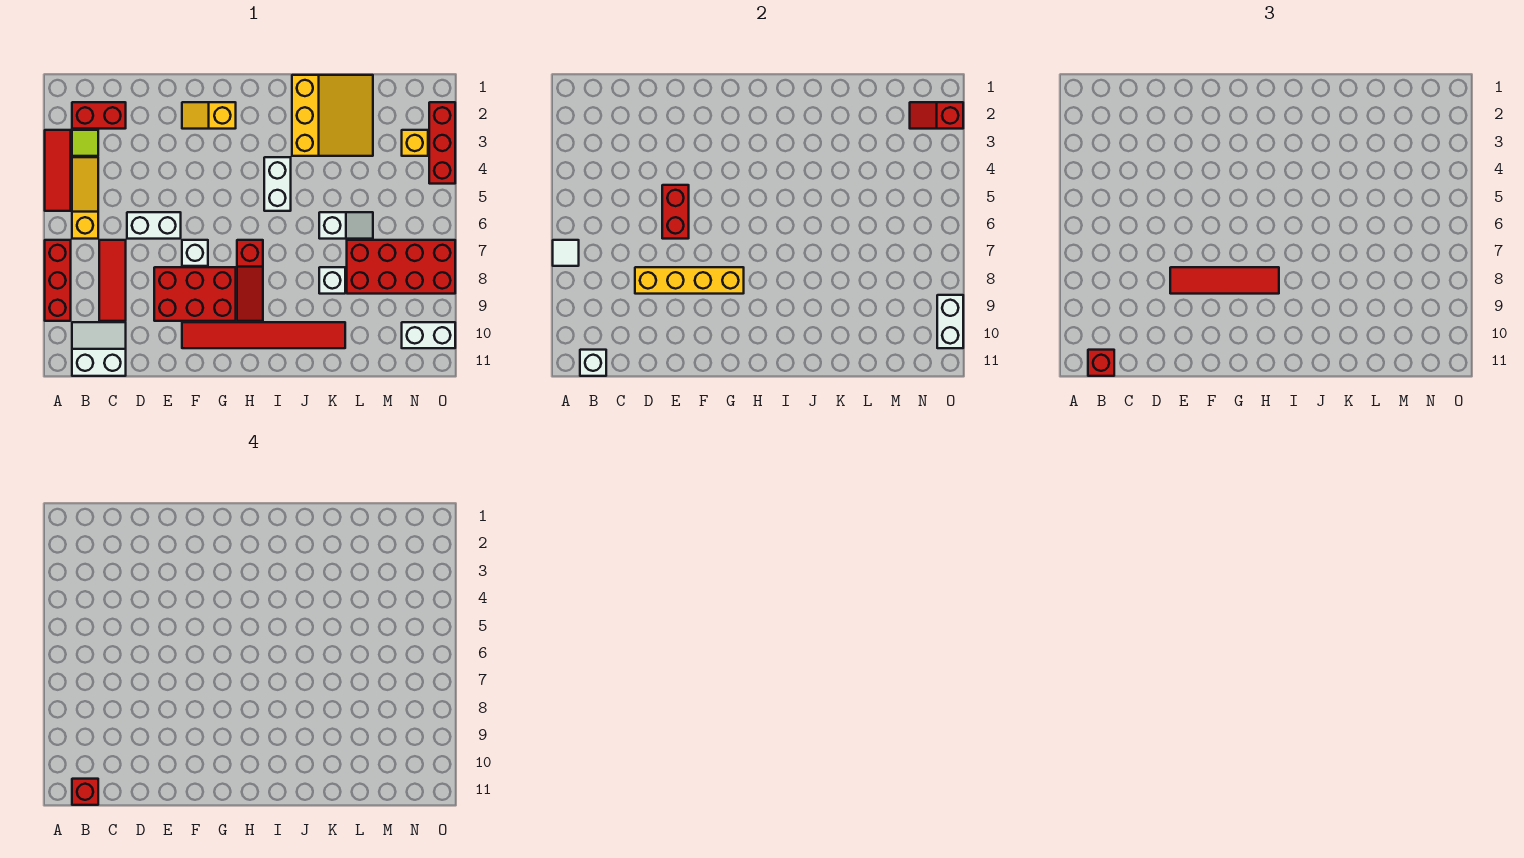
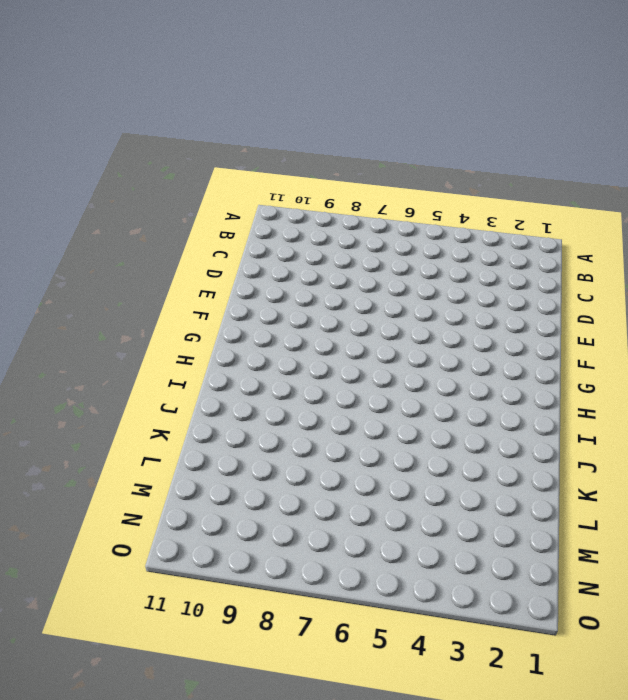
none -> red tile A3:A5 level 1
none -> red brick A7:A9 level 1
none -> red brick B2:C2 level 1
none -> lime tile B3 level 1

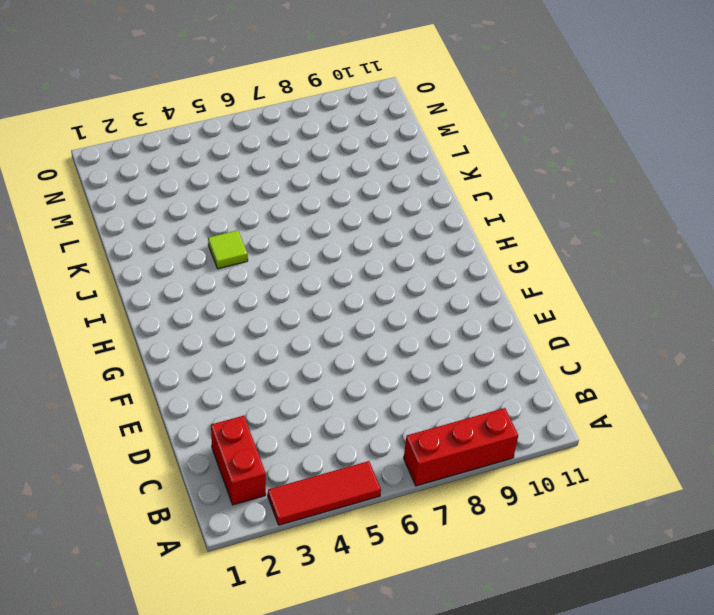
lime tile J4 level 1 -> lime tile B3 level 1
none -> yellow slope B4:B6 level 1 top 6
none -> white slope B10:C11 level 1 top 11
none -> red tile C7:C9 level 1
none -> white brick D6:E6 level 1

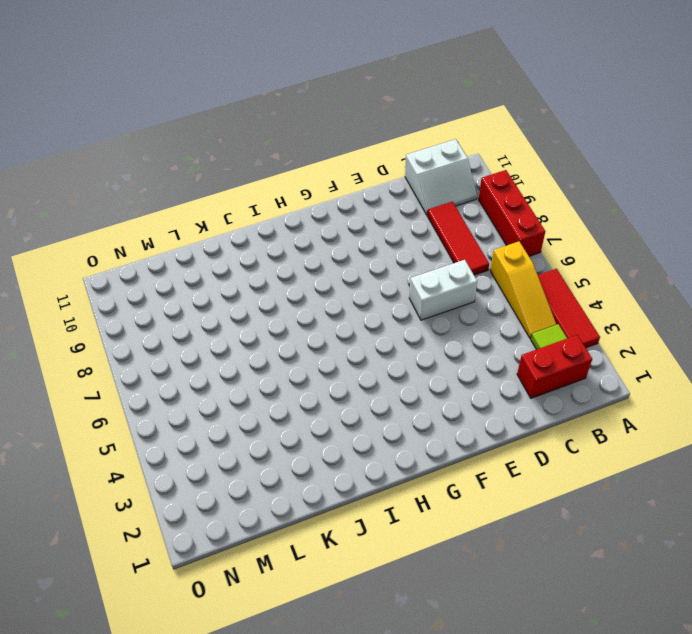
none -> red brick E8:G9 level 1
none -> yellow slope F2:G2 level 1 top G
none -> white brick F7 level 1
none -> red tile F10:K10 level 1

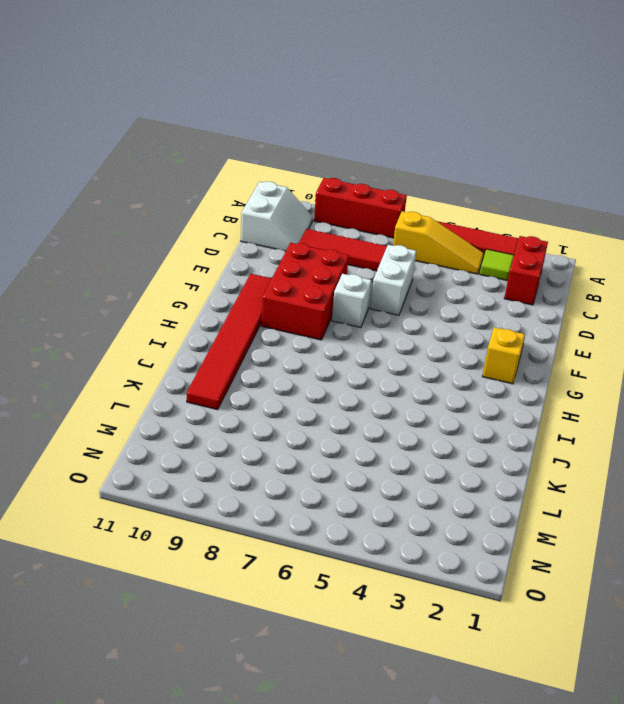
none -> red slope H7:H9 level 1 top 7
none -> white brick I4:I5 level 1
none -> yellow slope J1:L3 level 1 top J
none -> white slope K6:L6 level 1 top K

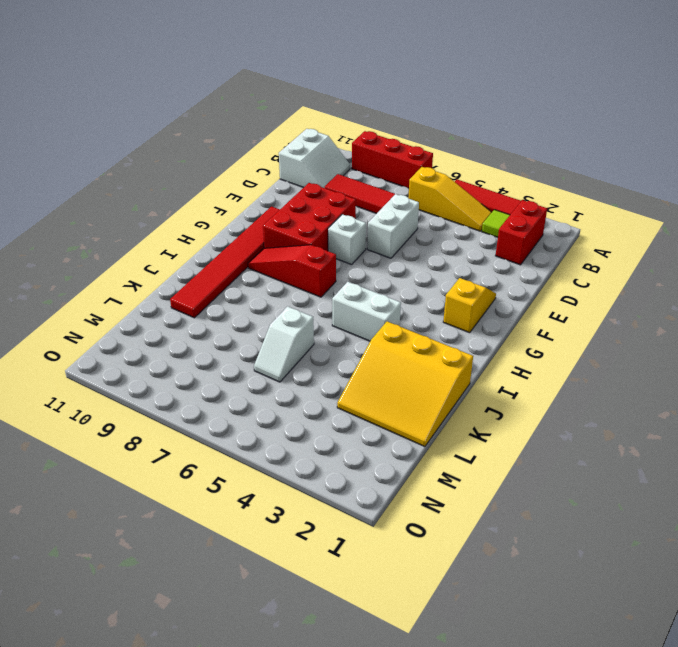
none -> white brick K8 level 1
none -> red brick L7:O8 level 1
none -> yellow brick N3 level 1
none -> white brick N10:O10 level 1

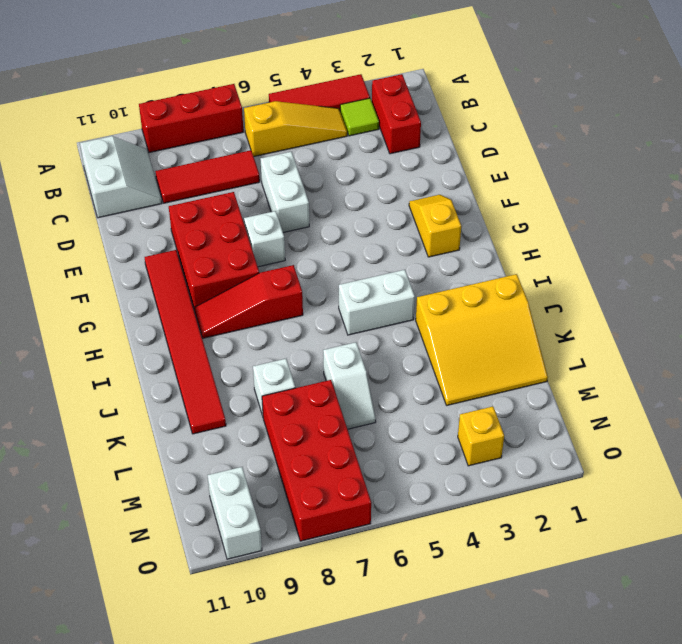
none -> red brick O2:O4 level 1
none -> white tile A7 level 2
none -> white brick B11 level 2
none -> yellow brick D8:G8 level 2

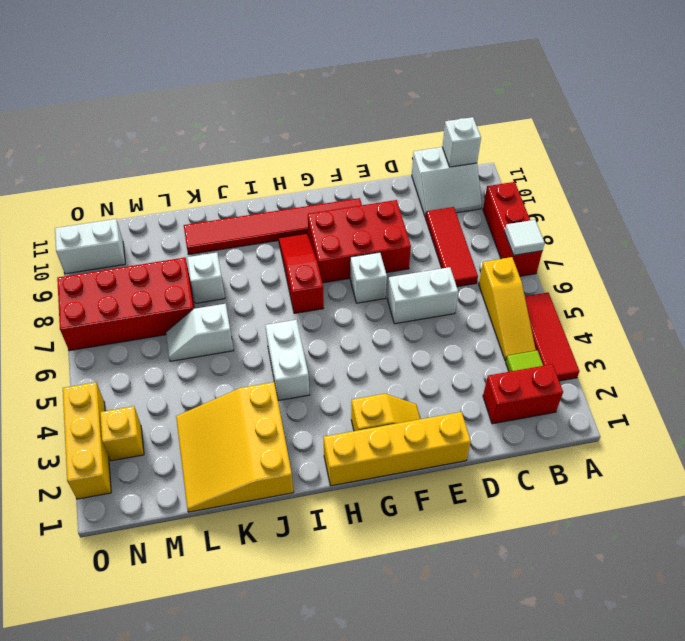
yellow brick E1:H1 level 1 -> yellow brick D8:G8 level 2
yellow brick O2:O4 level 1 -> red brick O2:O4 level 1
none -> red brick E5:E6 level 2
none -> red slope N2:O2 level 2 top O
none -> white brick O9:O10 level 2
none -> red brick B11 level 3

